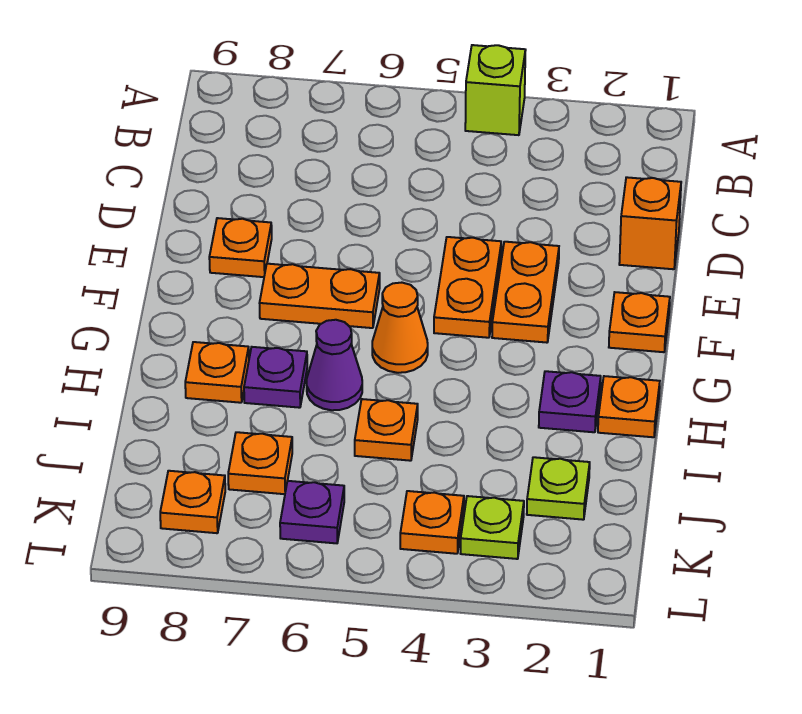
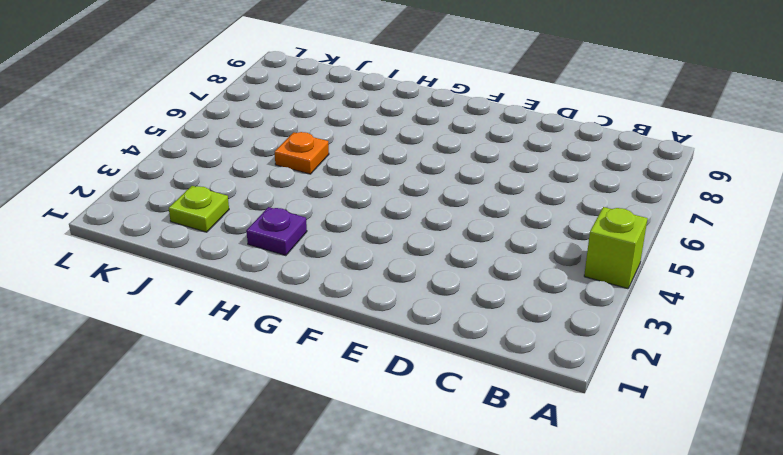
none -> orange brick D1 level 1
none -> orange plate E3:F3 level 1
none -> orange plate E4:F4 level 1

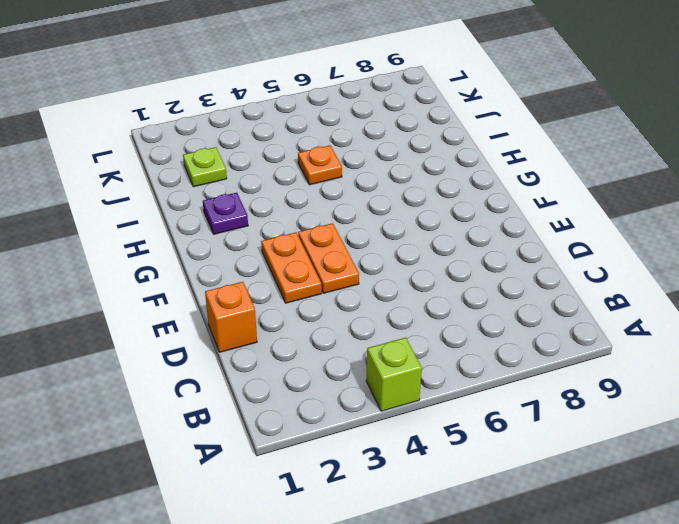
none -> orange plate E8 level 1
none -> orange plate F1 level 1
none -> orange plate F6:F7 level 1

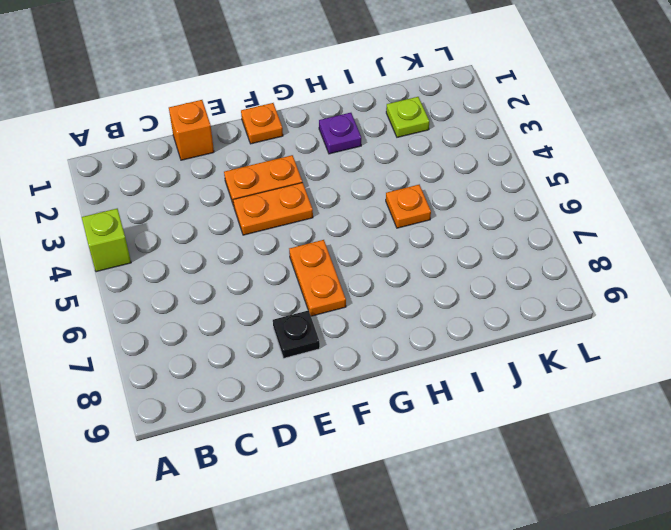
black plate E8 level 1 -> orange plate E8 level 1
none -> orange cone G5 level 1
none -> orange plate H1 level 1
none -> purple cone H6 level 1

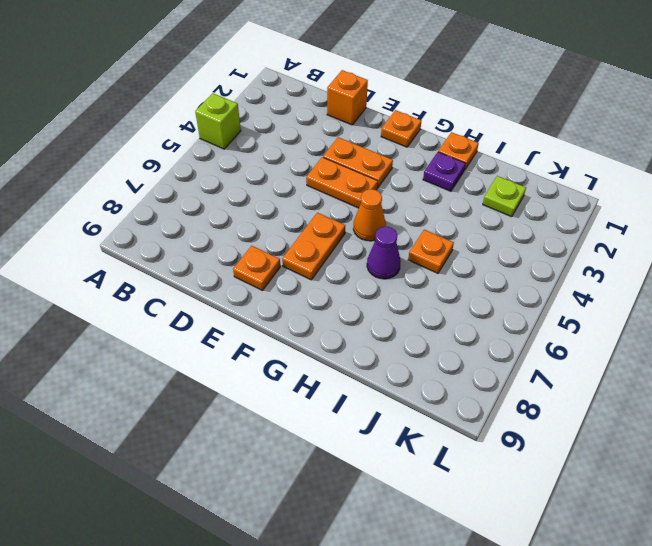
none -> purple plate H7 level 1
none -> orange plate H8 level 1
none -> orange plate J7 level 1

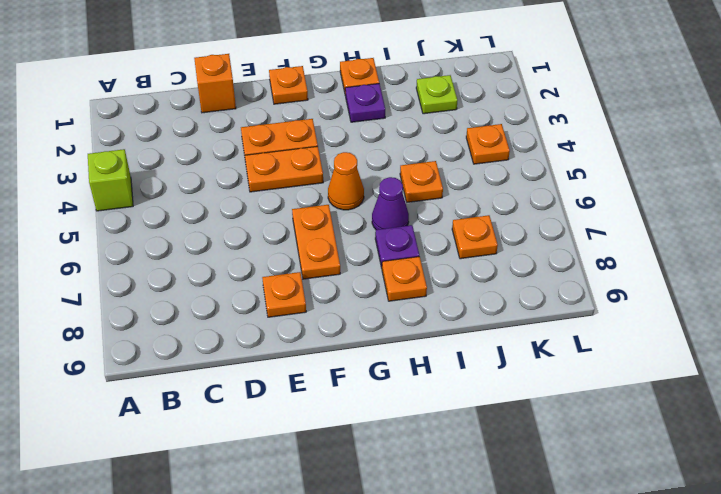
none -> lime plate K3 level 1
none -> purple plate K6 level 1
none -> orange plate K8 level 1

